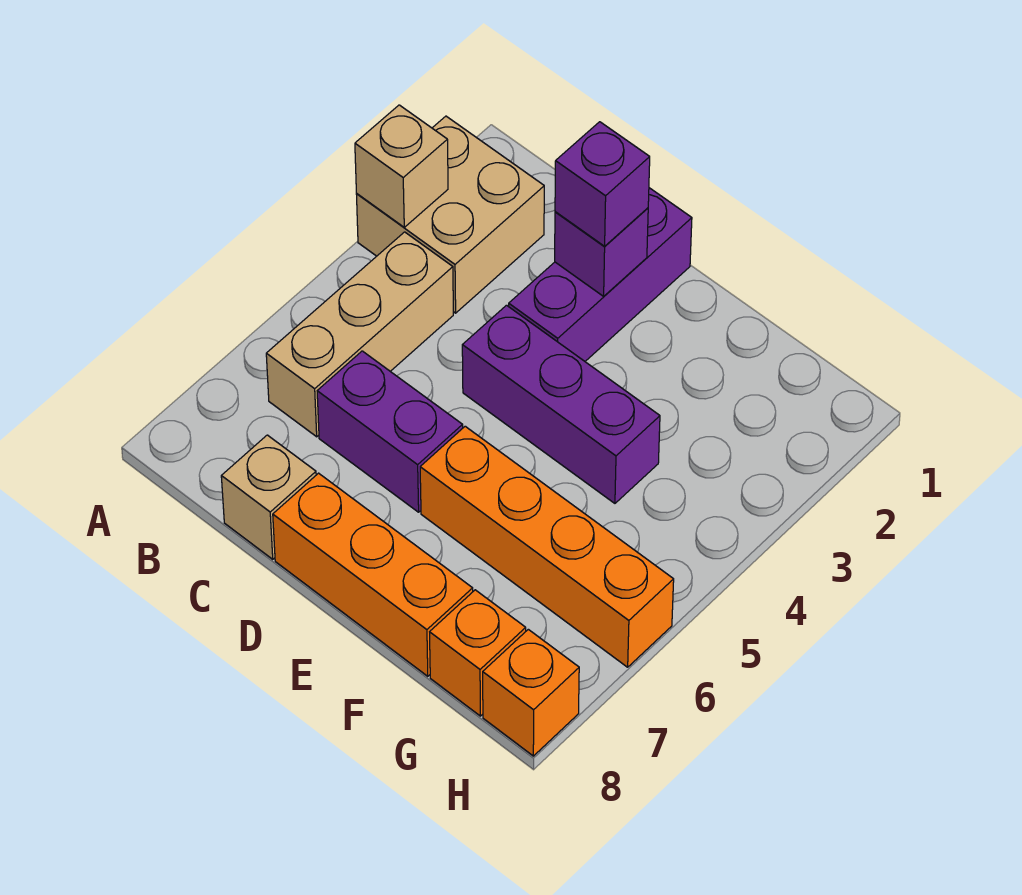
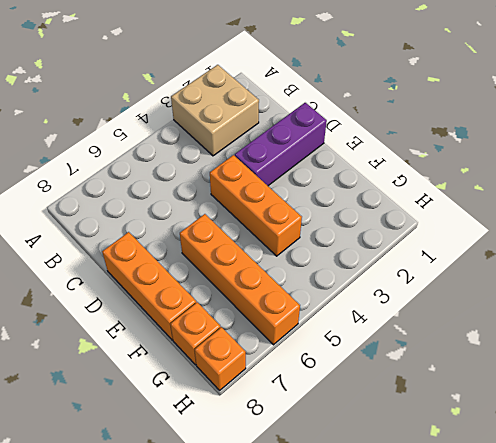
orange brick D4:F4 level 1 -> purple brick D4:F4 level 1
none -> tan brick B4:B6 level 1
none -> purple brick C6:D6 level 1
none -> tan brick C8 level 1

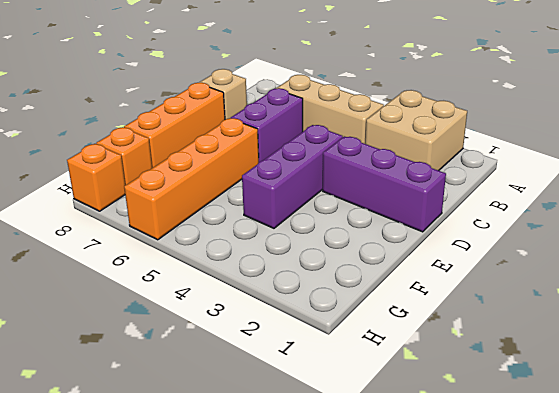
none -> tan brick A3 level 2
none -> purple brick D2 level 2
none -> purple brick D2 level 3

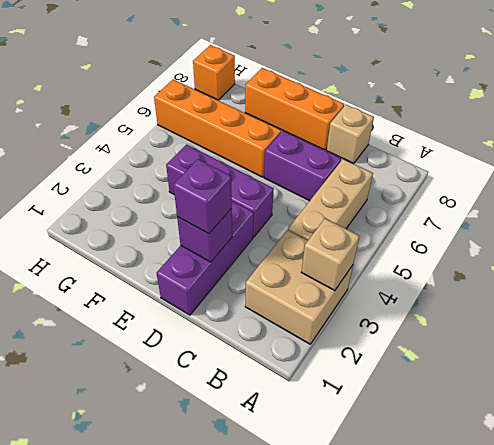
none -> orange brick G8 level 1

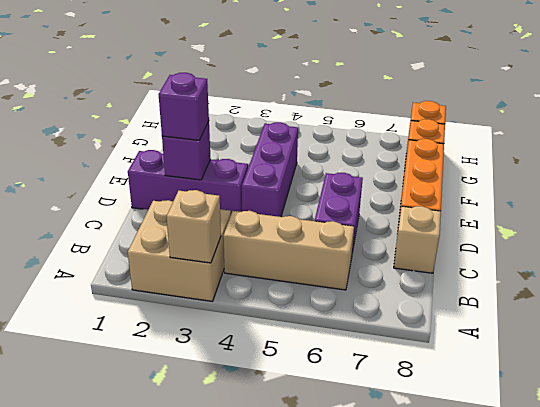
none -> orange brick E6:H6 level 1

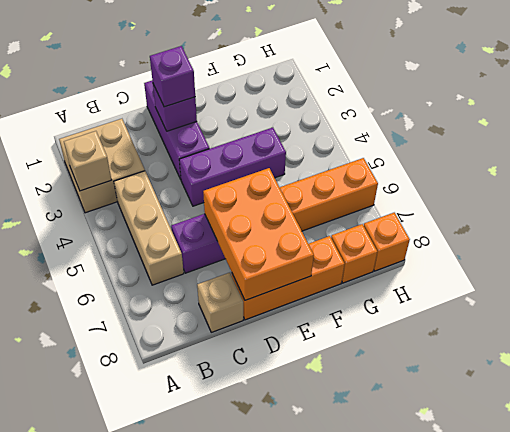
orange brick D6:E8 level 2 -> none

